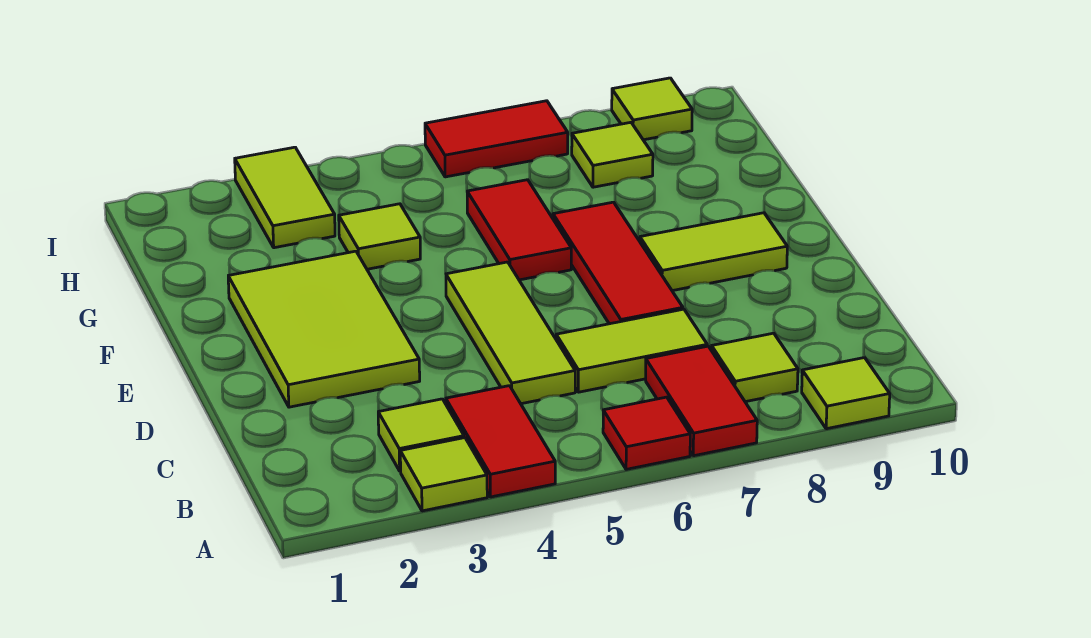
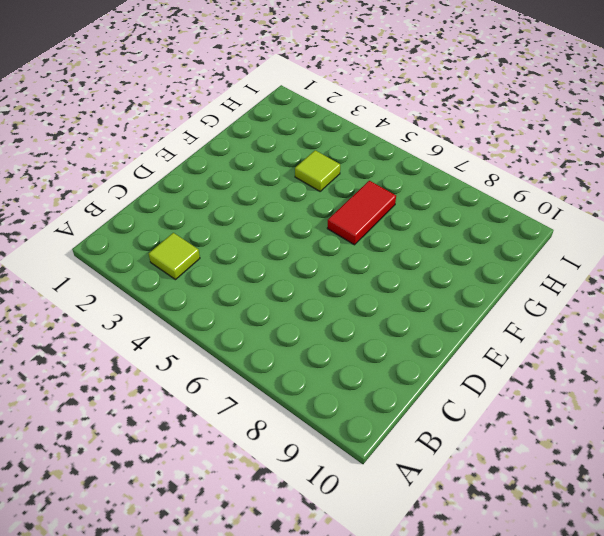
none -> lime tile A3 level 1
none -> red tile A4:B4 level 1
none -> red tile A6 level 1

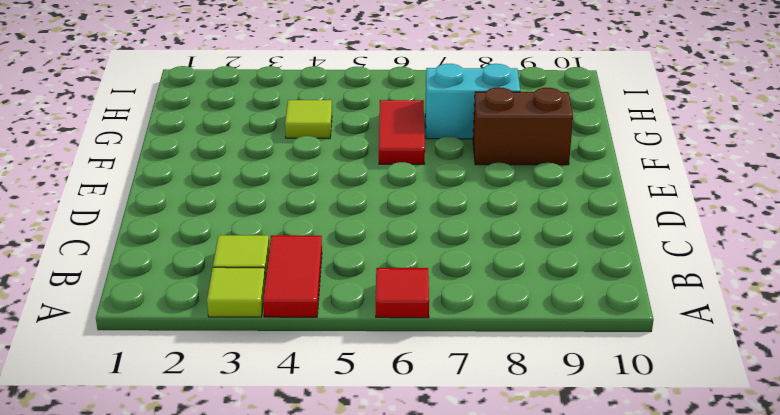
brown brick F8:F9 level 1 -> none
cyan brick G7:G8 level 1 -> none
none -> red tile A7:B7 level 1
none -> lime tile A9 level 1
none -> lime tile B8 level 1

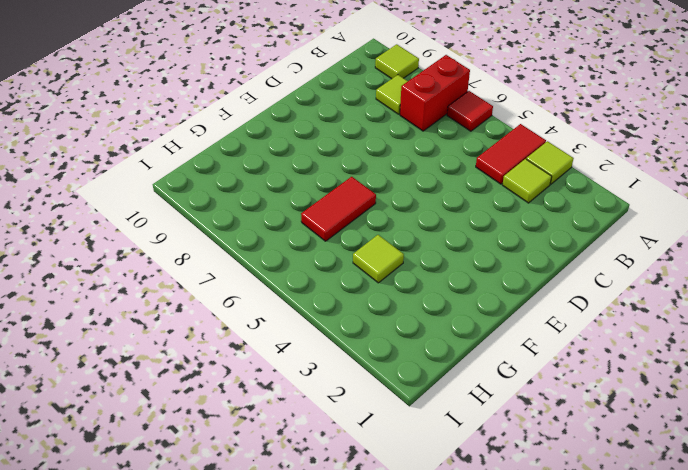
red brick A7:B7 level 1 -> red tile A7:B7 level 1
none -> lime tile C5:E5 level 1
none -> lime tile C6:C7 level 1
none -> lime tile D2:F3 level 1

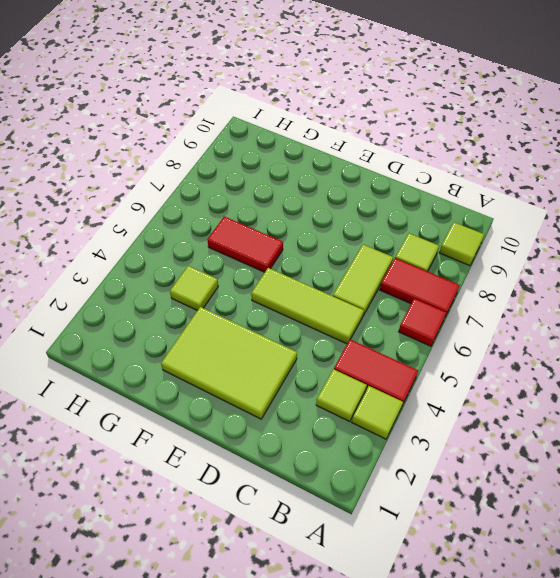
none -> red tile D7:F7 level 1
none -> lime tile E8:E9 level 1
none -> lime tile H3:I3 level 1

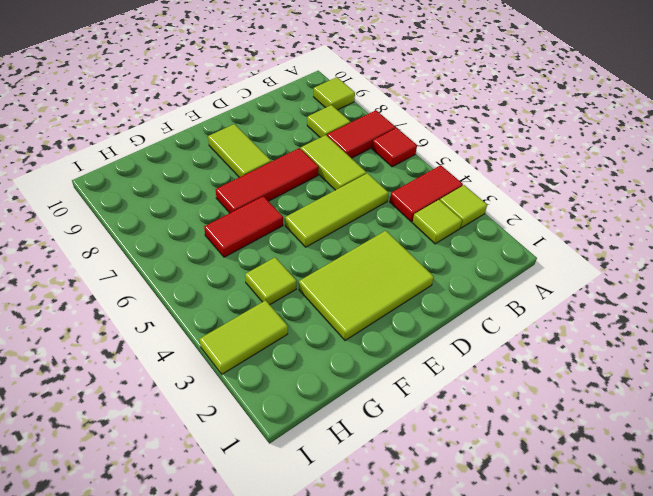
none -> lime tile H8 level 1
none -> red tile I6:I7 level 1
none -> lime tile I9 level 1

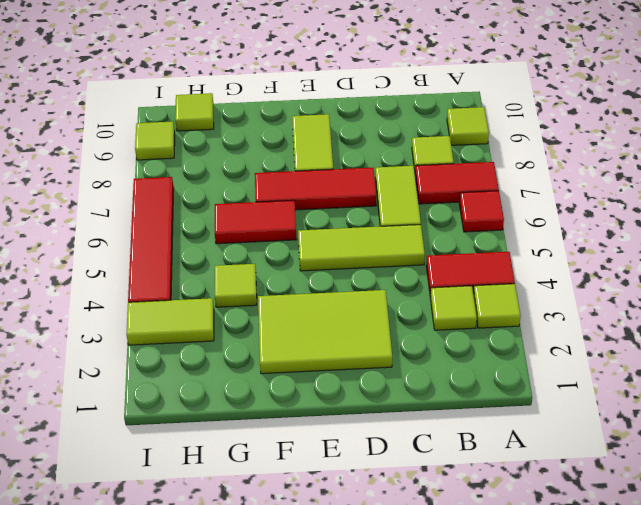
lime tile H10 level 1 -> lime tile H8 level 1
red tile I4:I7 level 1 -> red tile I6:I7 level 1

